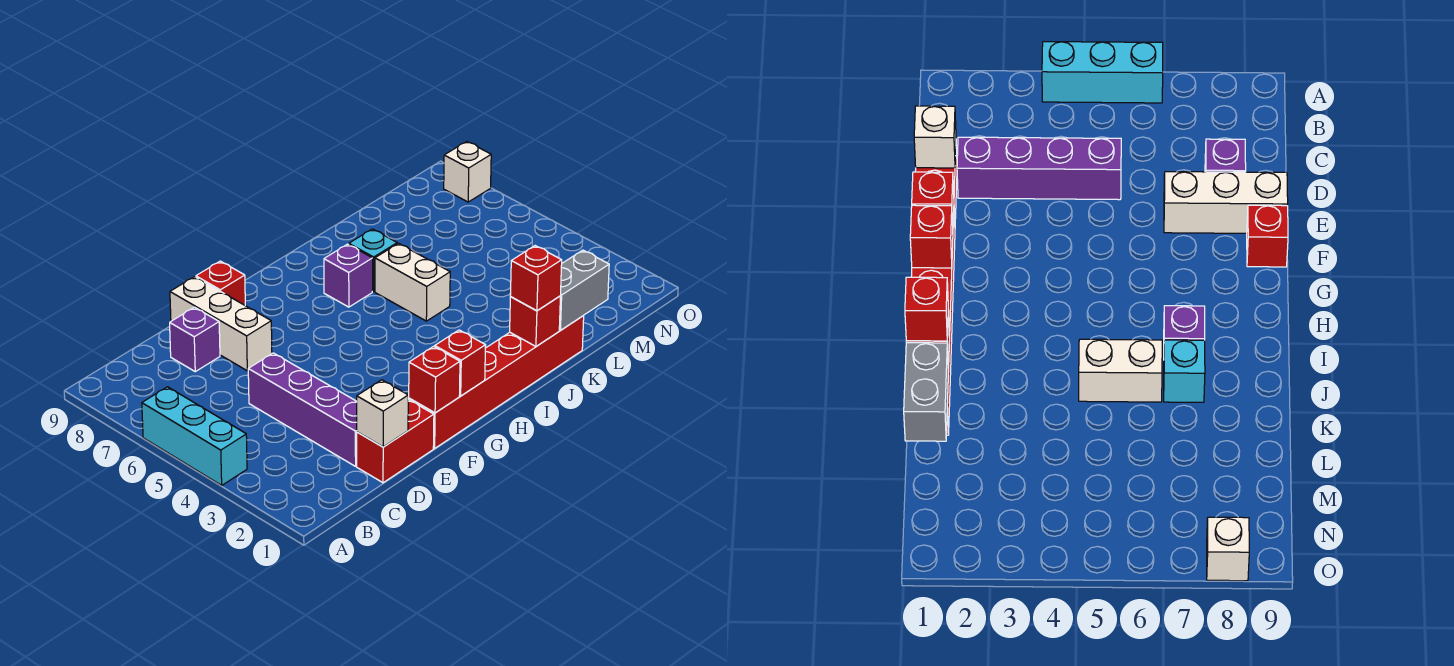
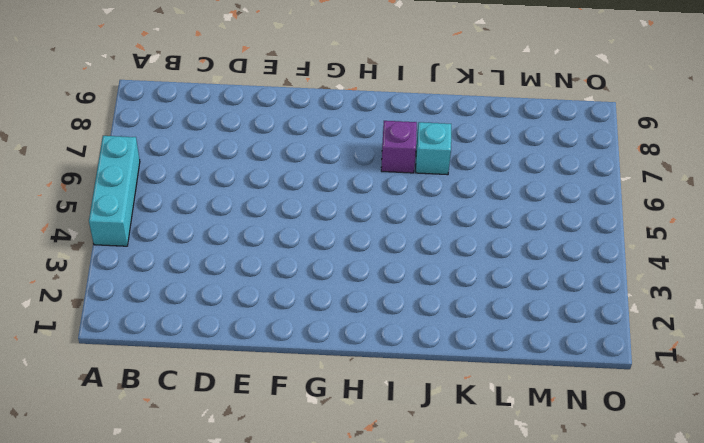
none -> red brick D1:E1 level 1
none -> purple brick D2:D5 level 1
none -> purple brick D8 level 1

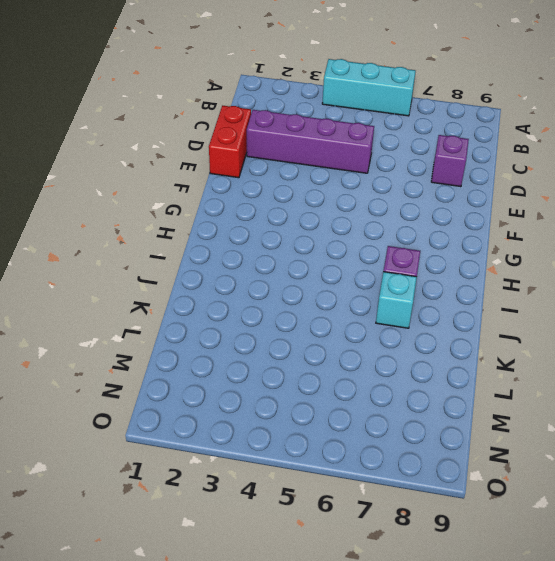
none -> white brick E7:E9 level 1
none -> red brick F1:K1 level 1
none -> red brick F9 level 1

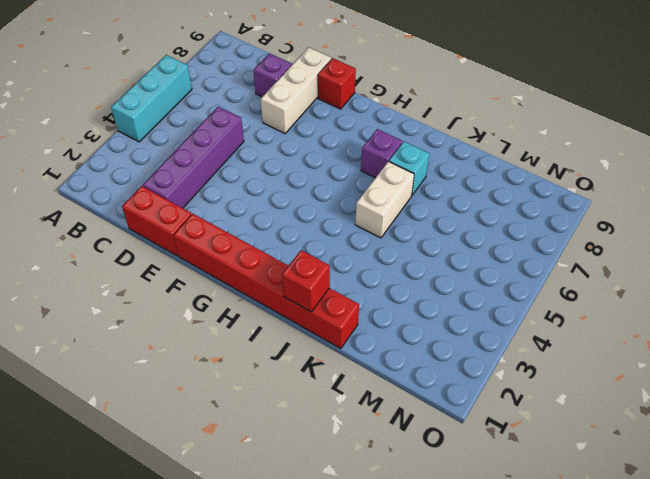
none -> white brick O8 level 1
none -> white brick D1 level 2
none -> red brick F1 level 2

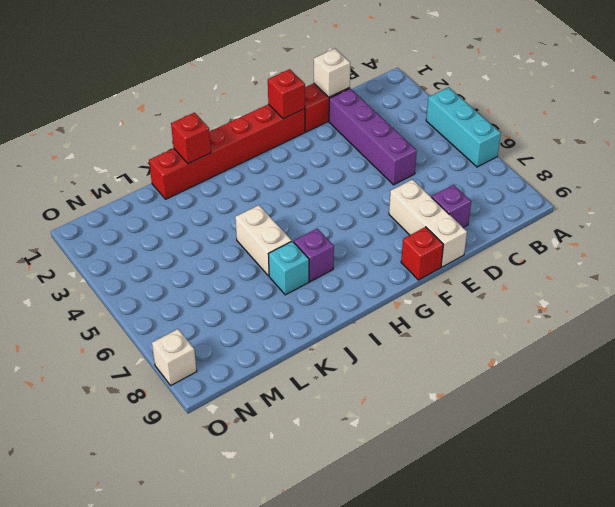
none -> red brick G1 level 2
none -> grey brick K1:L1 level 2
none -> red brick J1 level 3

